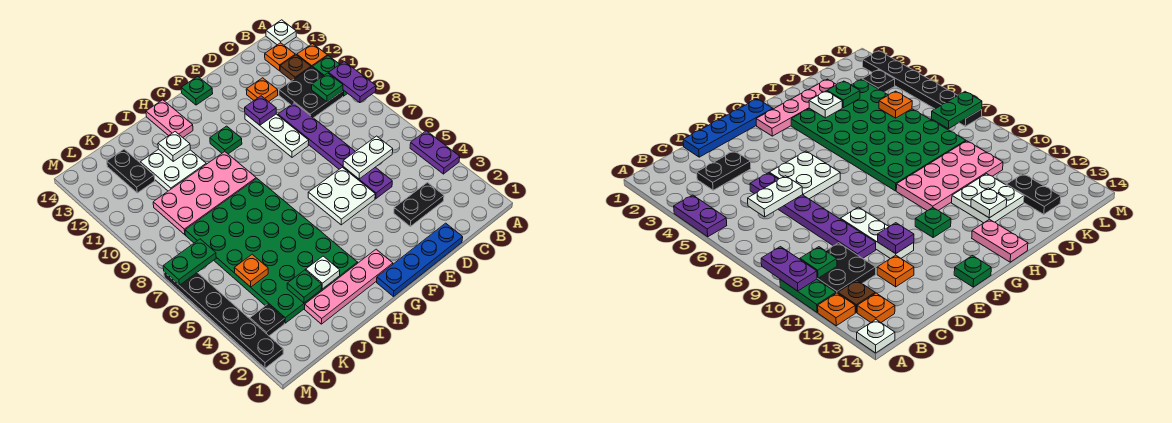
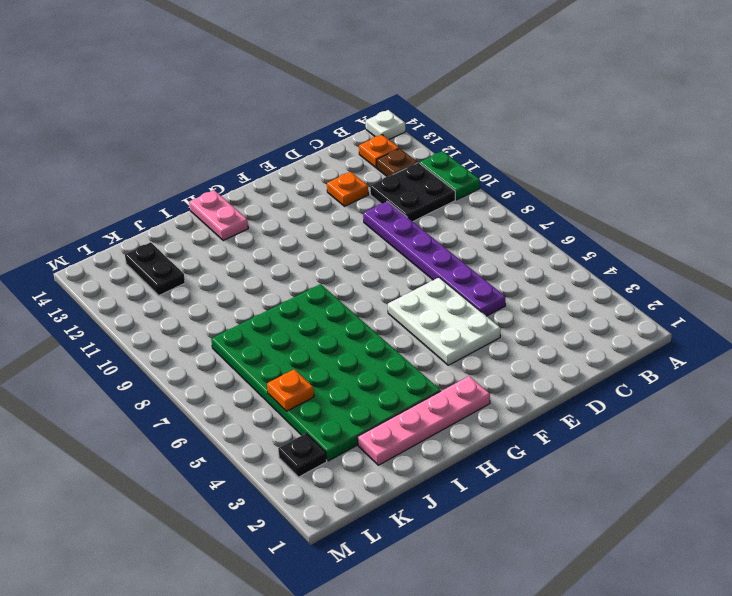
white plate E4:F6 level 1 -> white plate E5:F6 level 1
none -> purple plate A4:A5 level 1
none -> orange plate A12 level 1
none -> black plate C3:D3 level 1
none -> blue plate D1:G1 level 1

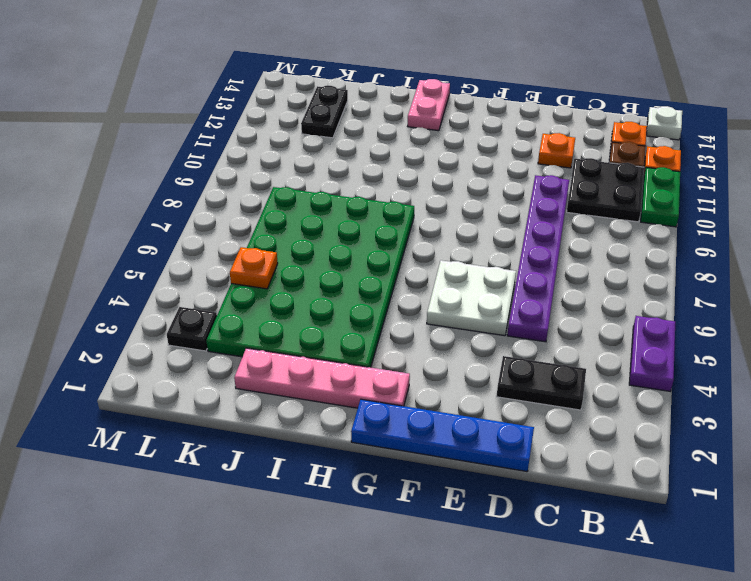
none -> white plate E9:E11 level 1
none -> green plate F14 level 1
none -> green plate G11 level 1
none -> pink plate H9:K10 level 1

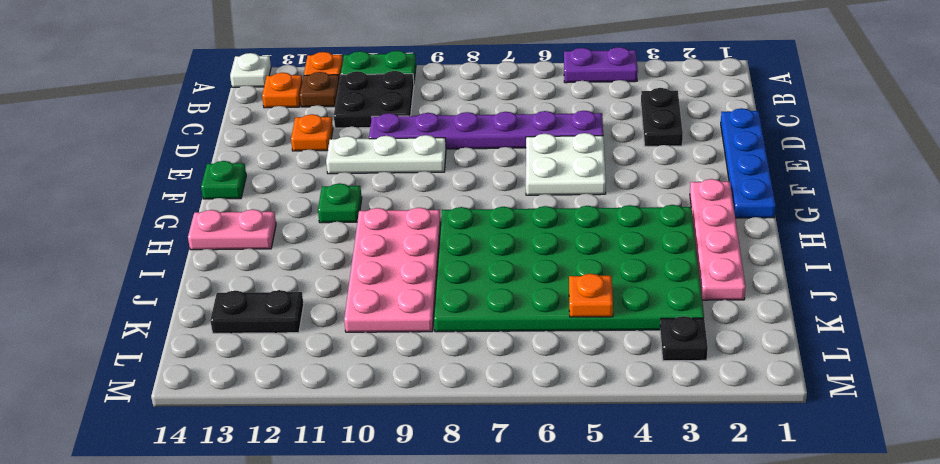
none -> white plate I11:J12 level 1
none -> black plate M2:M7 level 1
none -> purple plate A9:A10 level 2
none -> green plate B10 level 2

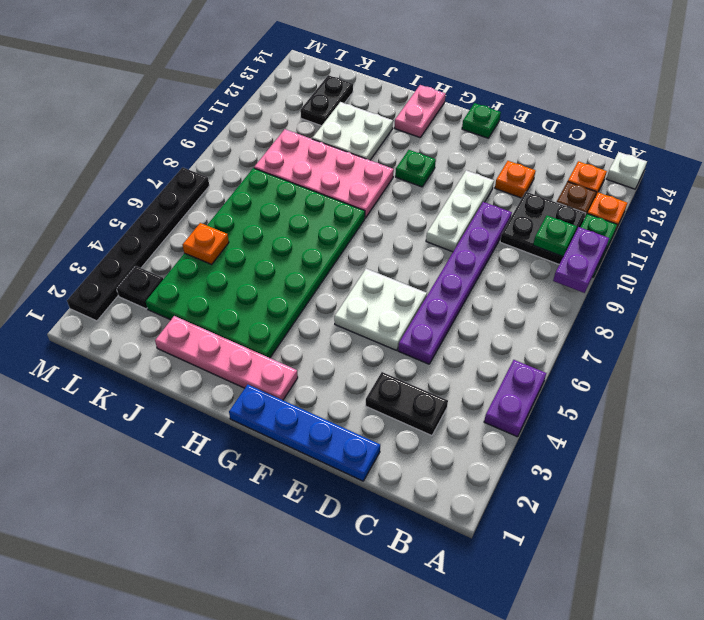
none -> white plate C6:D6 level 2
none -> purple plate E11 level 2
none -> white plate I3 level 2
none -> white plate I12 level 2

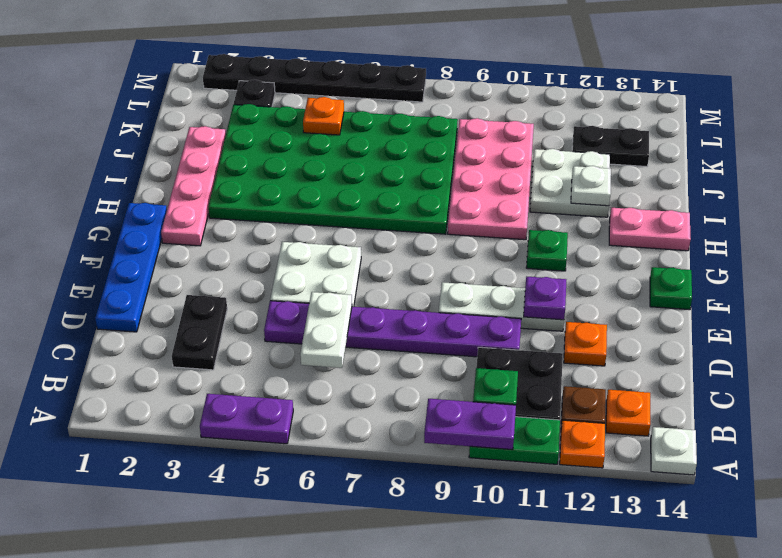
none -> white plate I3 level 2
none -> green plate J3 level 2
none -> green plate L7:M7 level 2

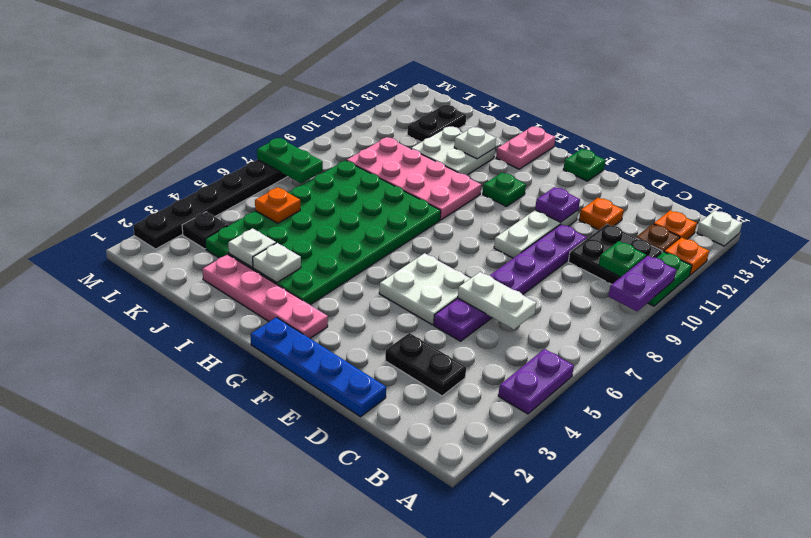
white plate J3 level 2 -> green plate J3 level 2

